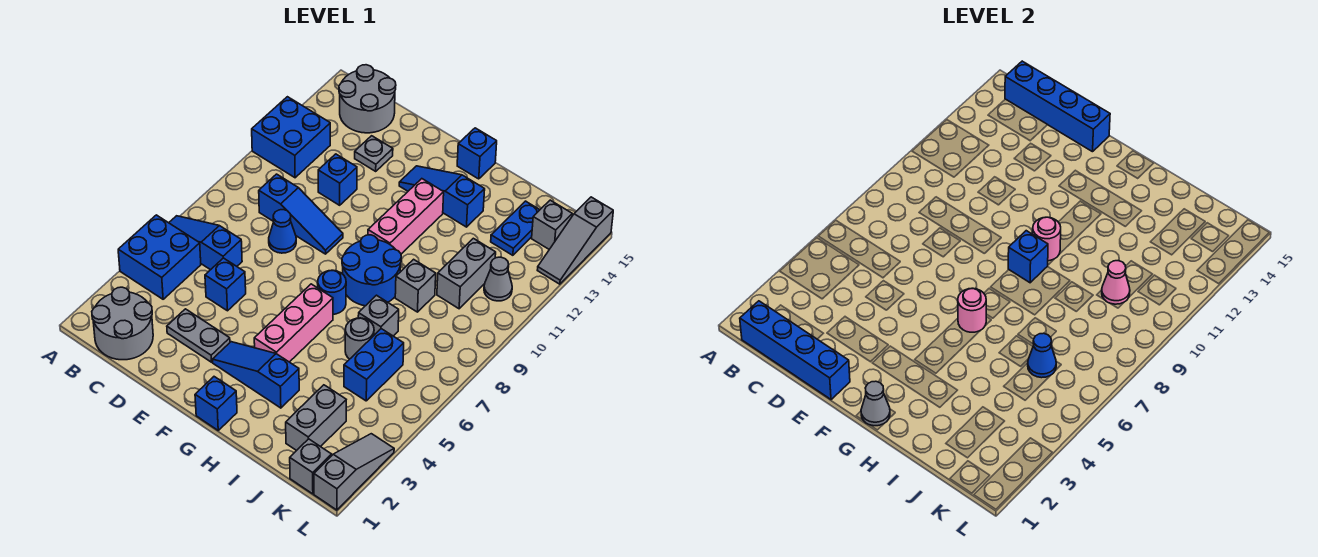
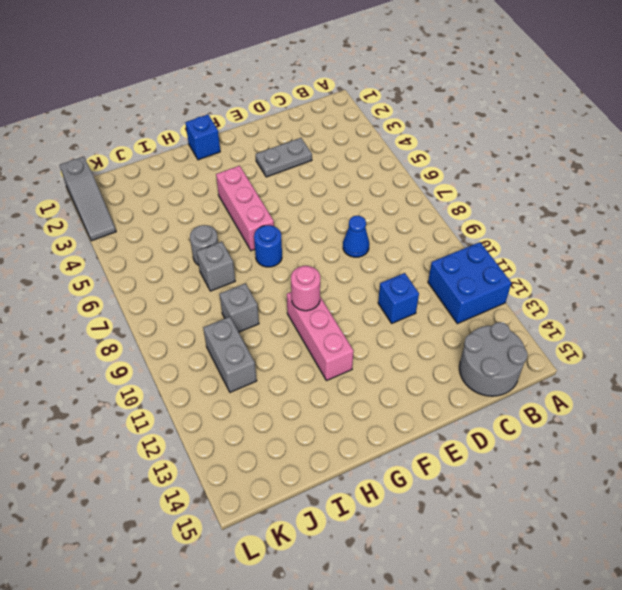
none -> blue brick A4:B5 level 1
none -> blue slope A6:C6 level 1 top C
none -> grey round brick B1:C2 level 1
none -> blue slope C9:E9 level 1 top C

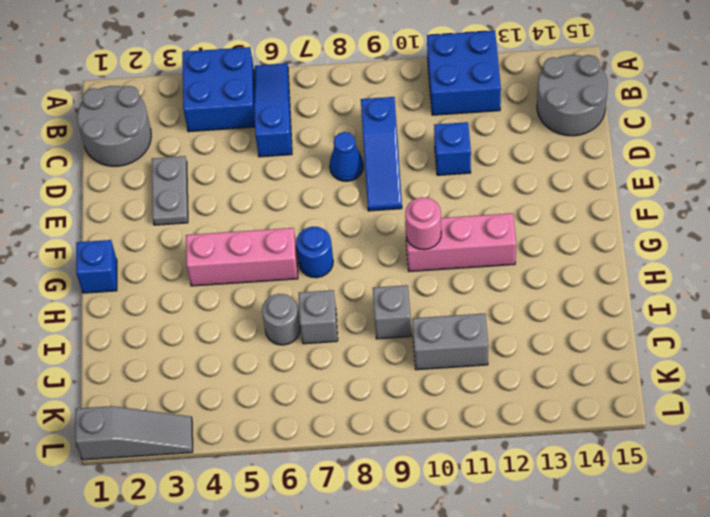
none -> blue brick D5 level 1
none -> grey plate D13 level 1
none -> blue slope F3:H3 level 1 top H
none -> blue slope F13:H13 level 1 top H

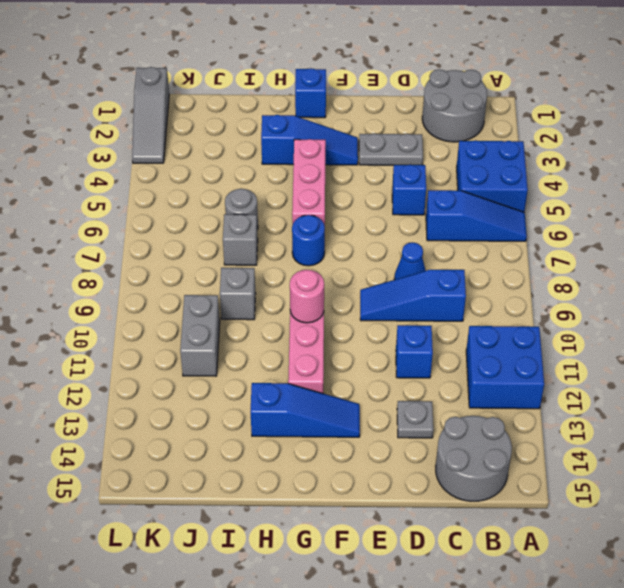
none -> blue round brick G8:H9 level 1
none -> blue brick G15 level 1
none -> grey brick J2:J3 level 1
none -> blue brick J5:J6 level 1

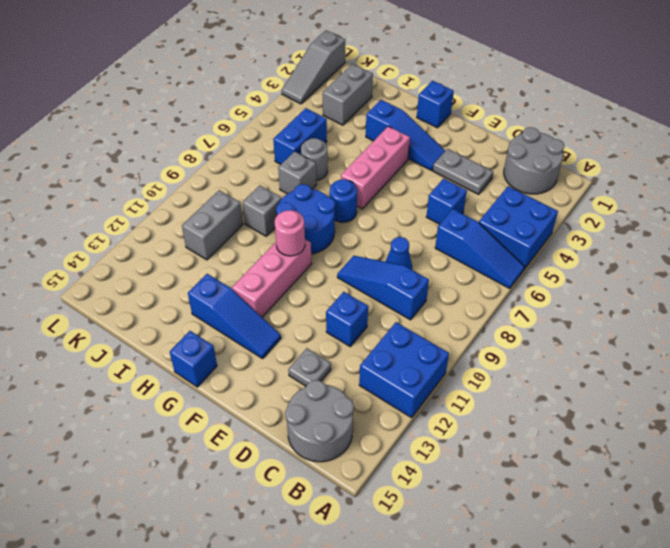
none -> blue plate J13:J14 level 1
none -> grey brick K1 level 1
none -> grey cone K11 level 1
none -> grey brick K14 level 1

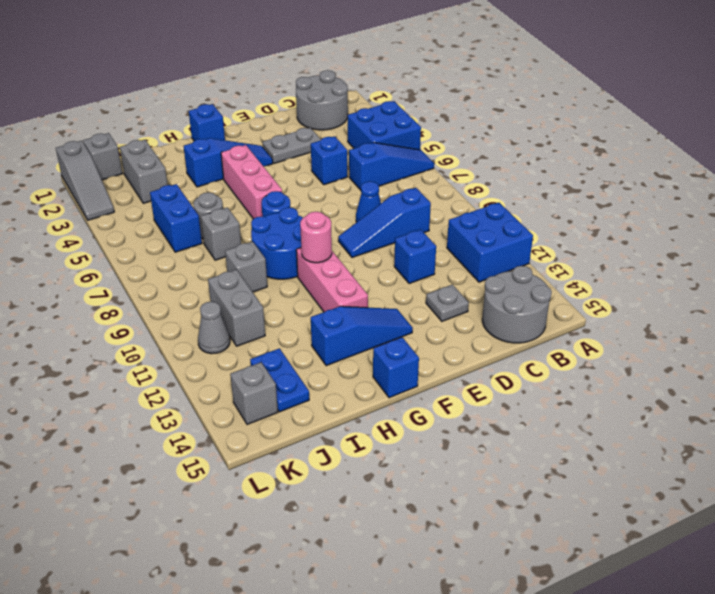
none -> grey slope L13:L15 level 1 top 15
none -> blue brick B1:E1 level 2
none -> blue brick B15:E15 level 2
none -> grey cone G1 level 2

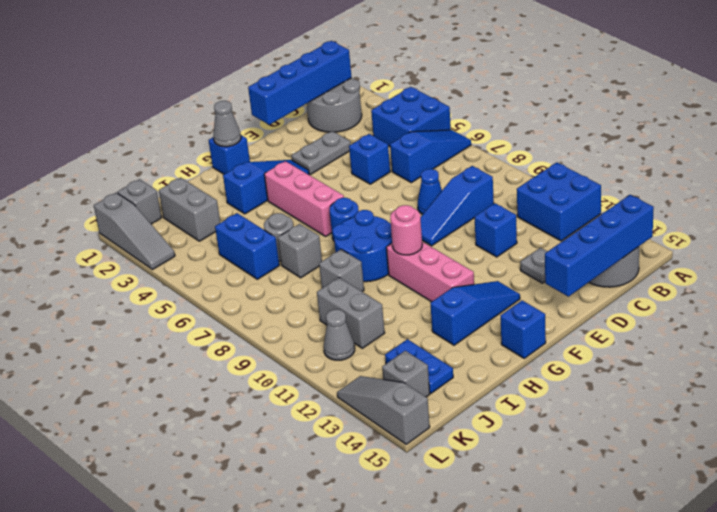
none -> pink round brick G6 level 2
none -> blue brick G9 level 2
none -> blue cone J6 level 2
none -> pink cone J10 level 2

